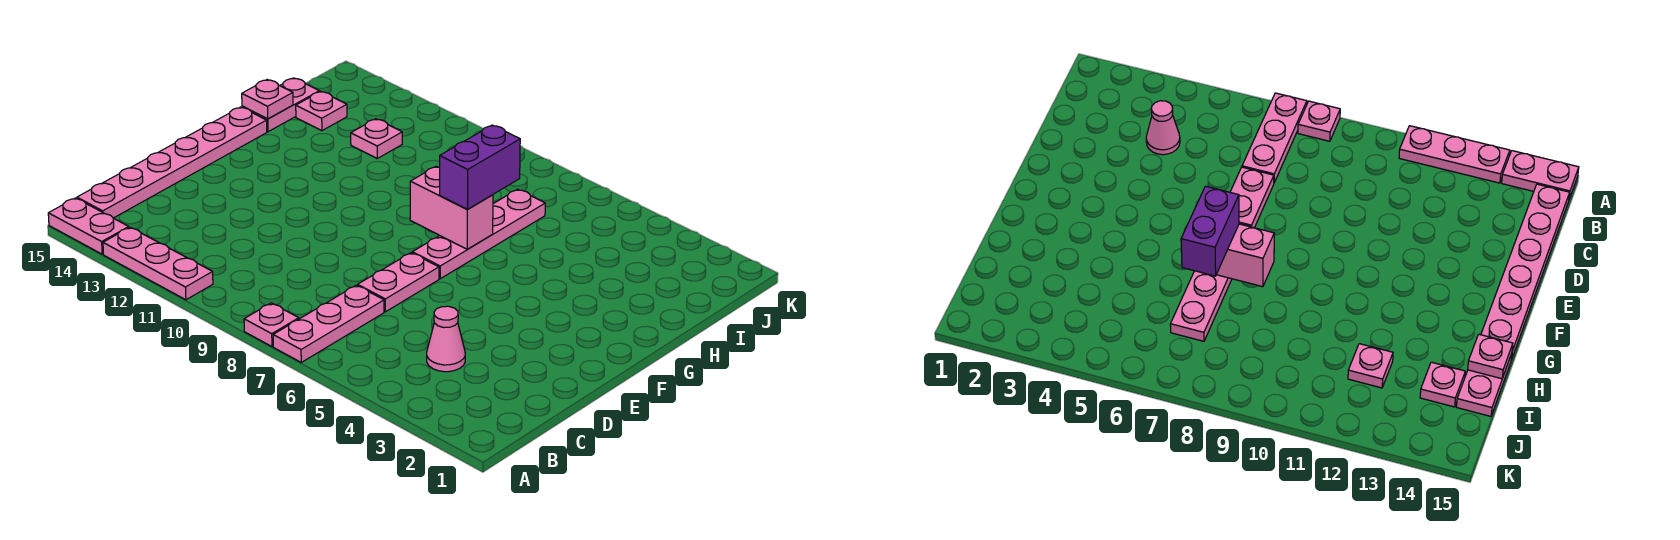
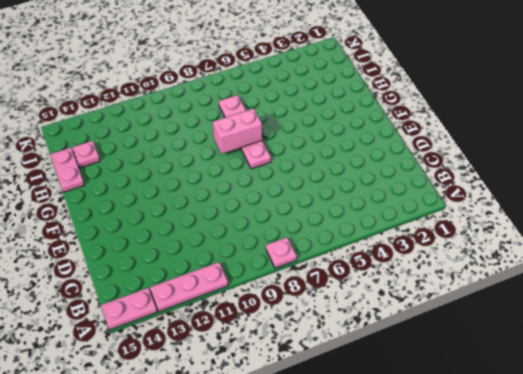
none -> pink plate A7:C7 level 1
none -> pink plate B15:G15 level 1
none -> pink cone C4 level 1

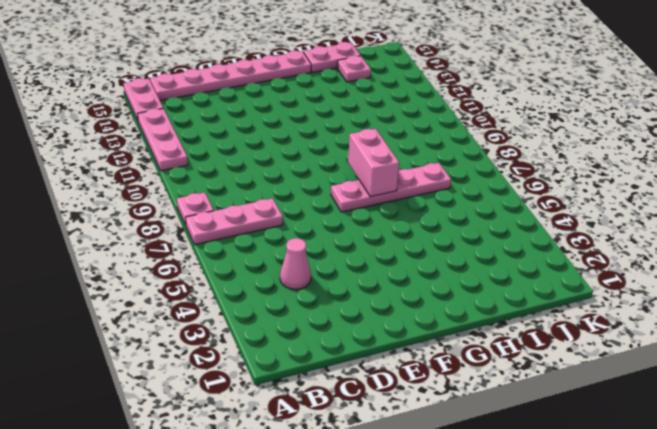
none -> pink plate D7:E7 level 1
none -> pink plate I12 level 1
none -> pink plate H15 level 2

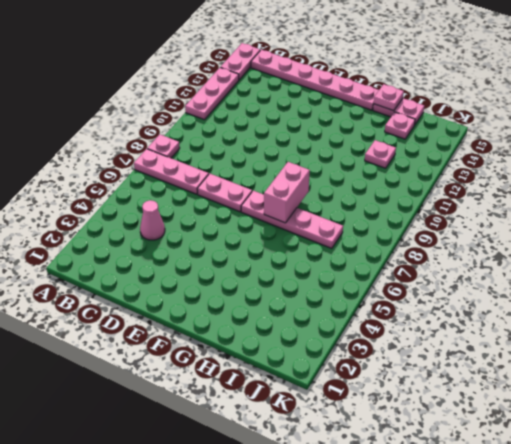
none -> purple brick G7:H7 level 3

